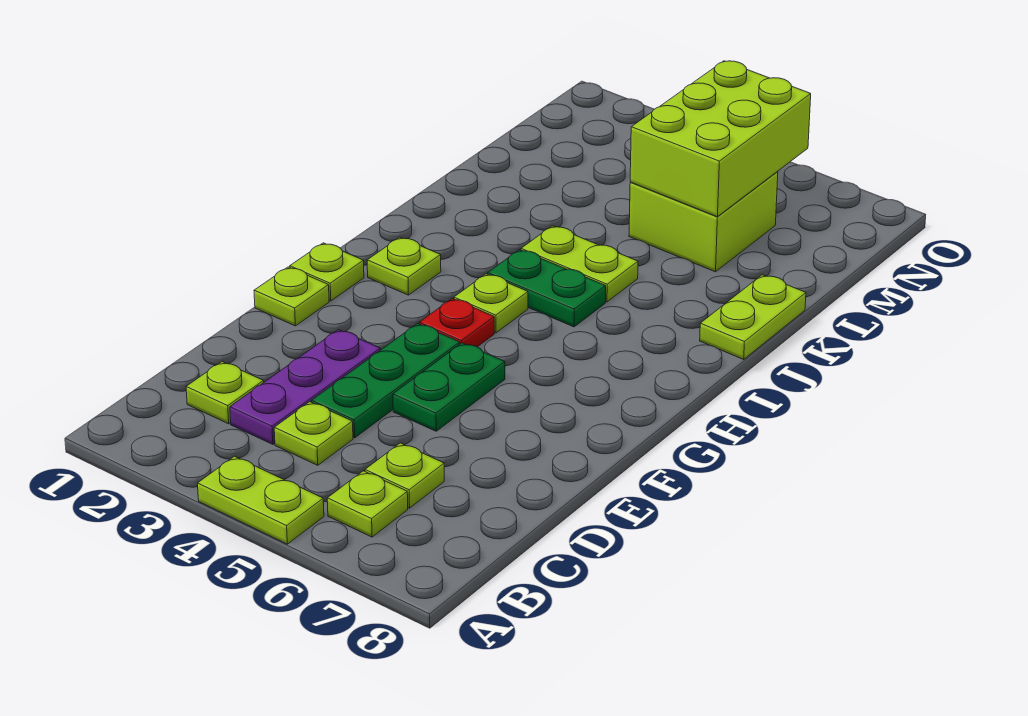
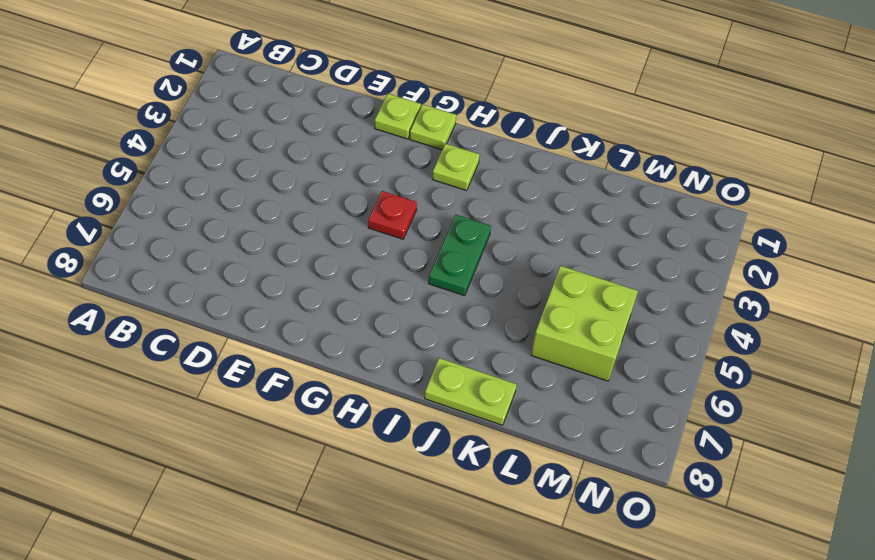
none -> lime plate A4:A5 level 1
none -> lime plate B6 level 1
none -> lime plate C2 level 1

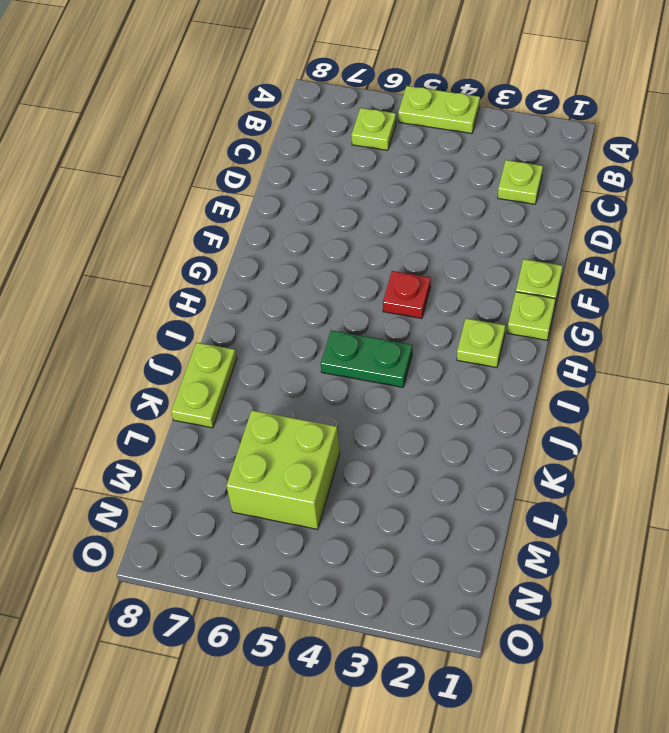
none -> purple plate C3:E3 level 1
none -> lime plate C4 level 1
none -> lime plate C6 level 1

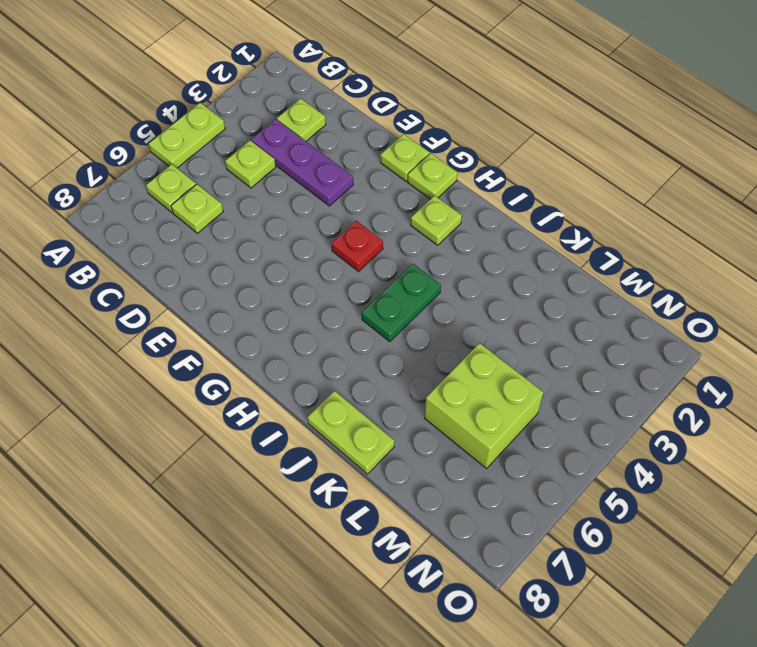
none -> green plate D4:F4 level 1
none -> green plate E5:F5 level 1
none -> lime plate H4 level 1

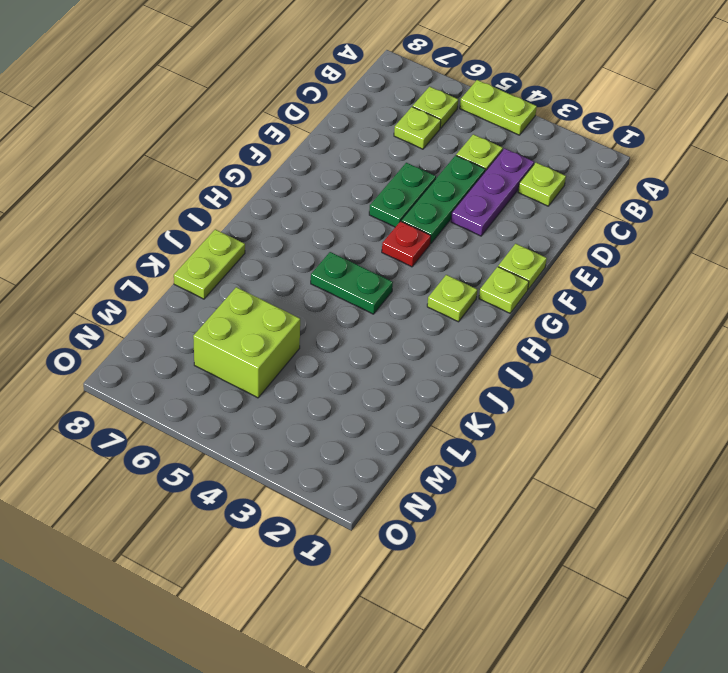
none -> lime plate H4 level 1
none -> lime plate J4:J5 level 1
none -> lime brick L5:N6 level 2

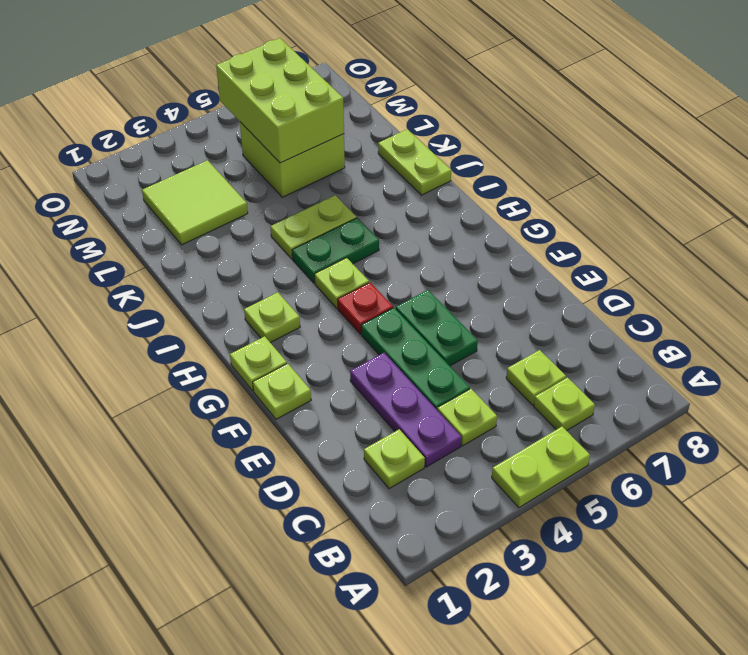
lime tile L2:M3 level 1 -> none

